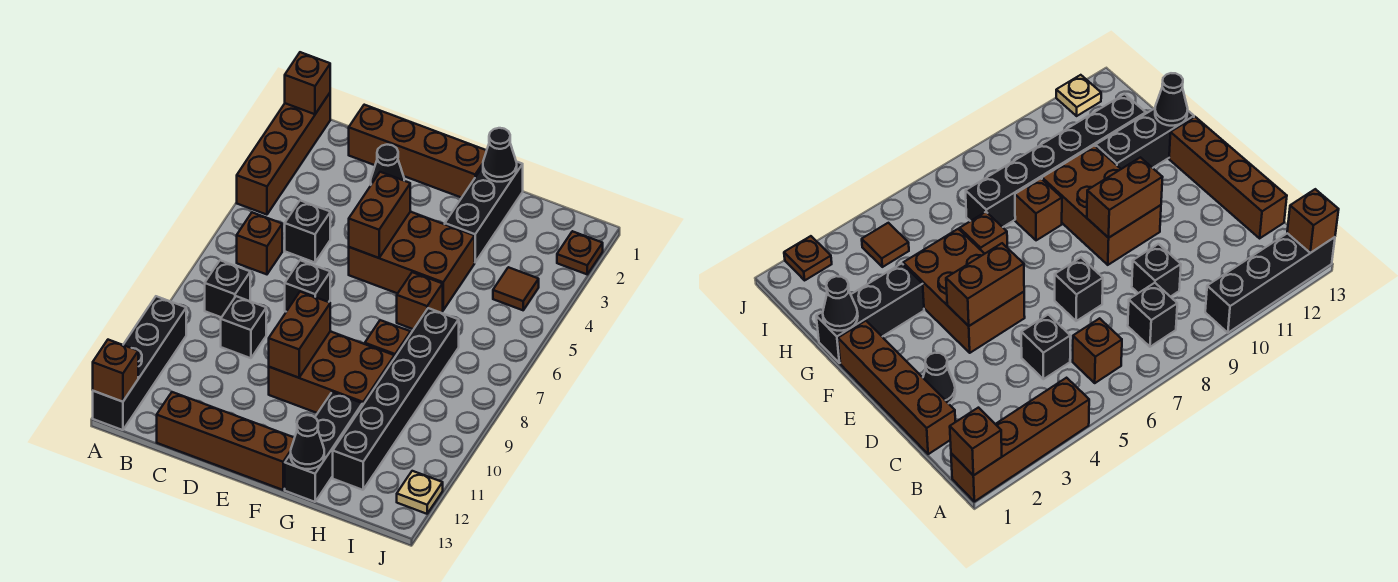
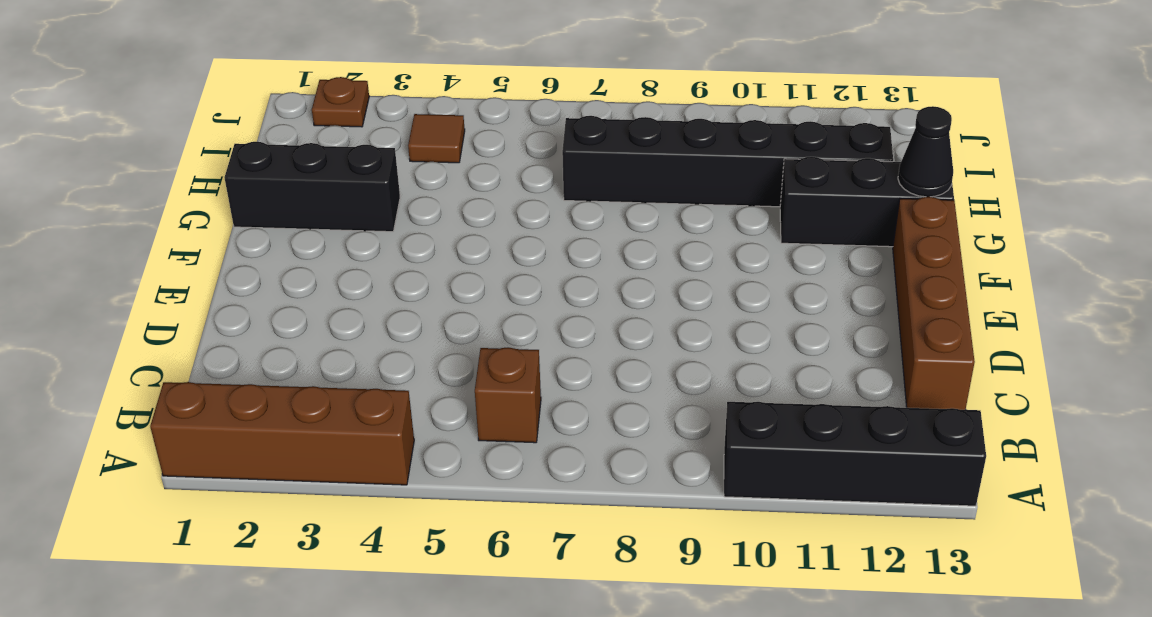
none -> black brick B8 level 1
none -> brown brick C1:F1 level 1
none -> black brick C5 level 1

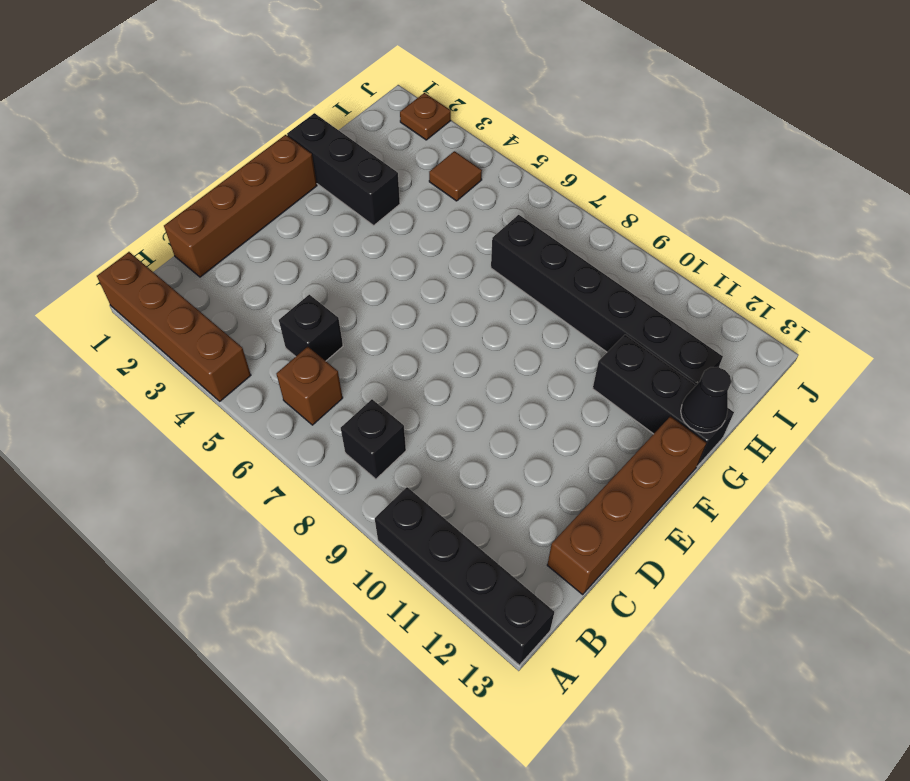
none -> black brick C9 level 1
none -> black cone D2 level 1
none -> black brick D7 level 1

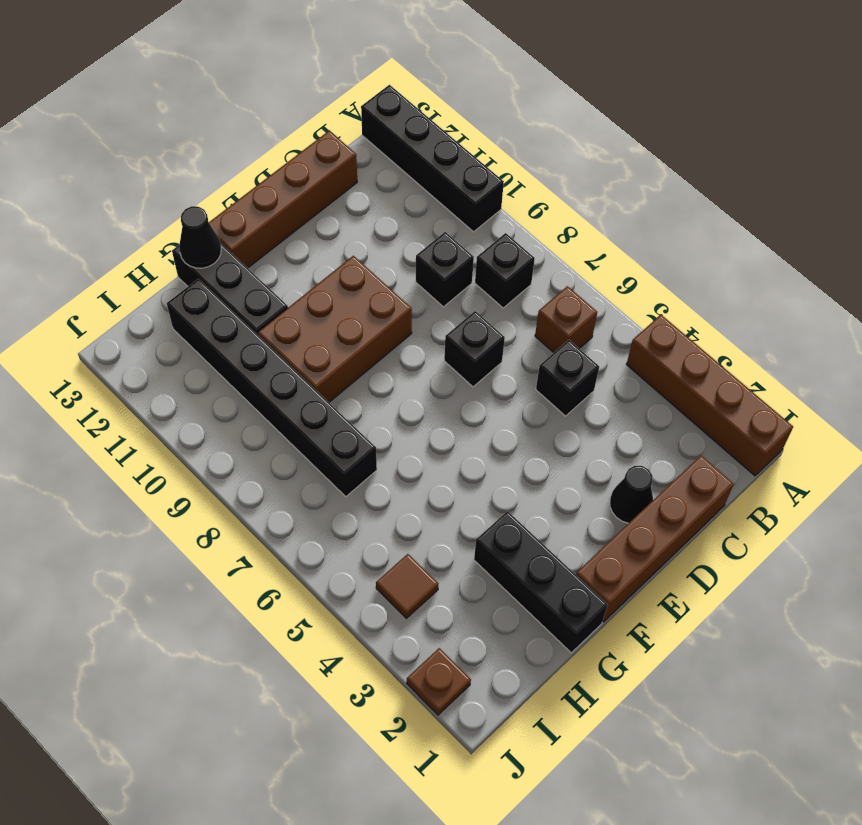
none -> brown brick E4:G5 level 1
none -> brown brick G6 level 1
none -> brown brick G8 level 1

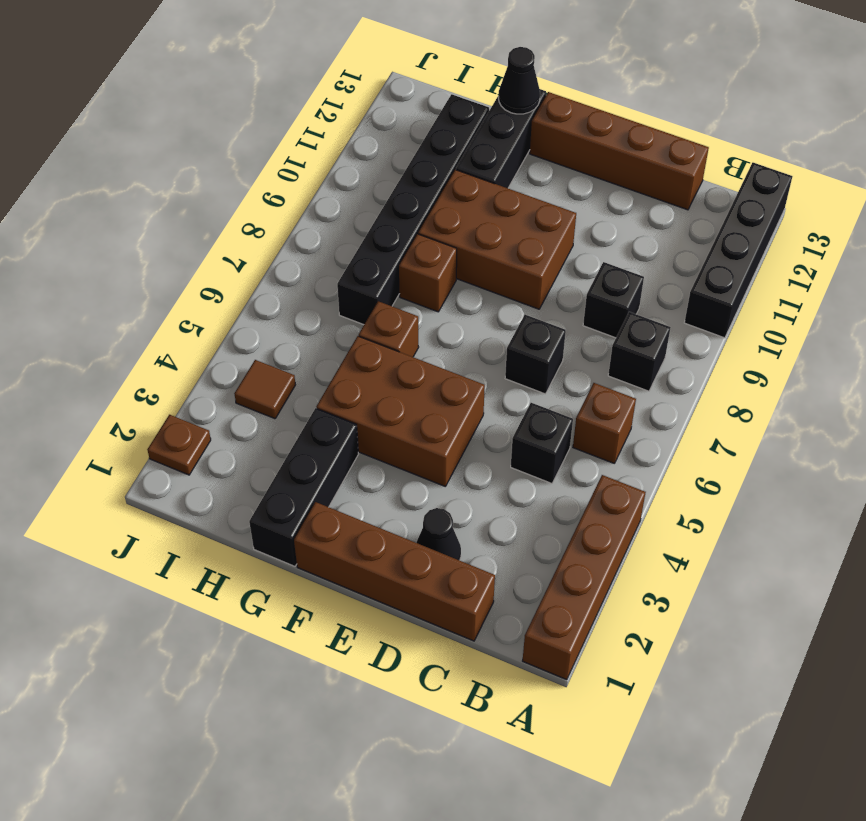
none -> tan plate J12 level 1
none -> brown brick A1 level 2
none -> brown brick A13 level 2

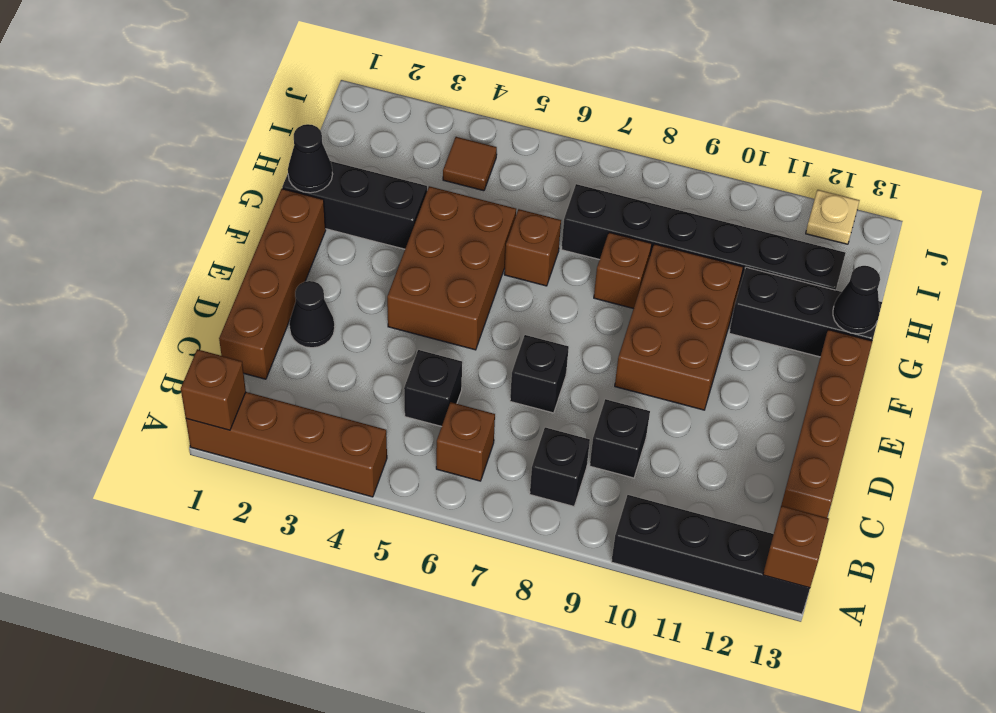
none -> brown plate J2 level 1
none -> brown brick E4:E5 level 2
none -> brown brick E9:E10 level 2

